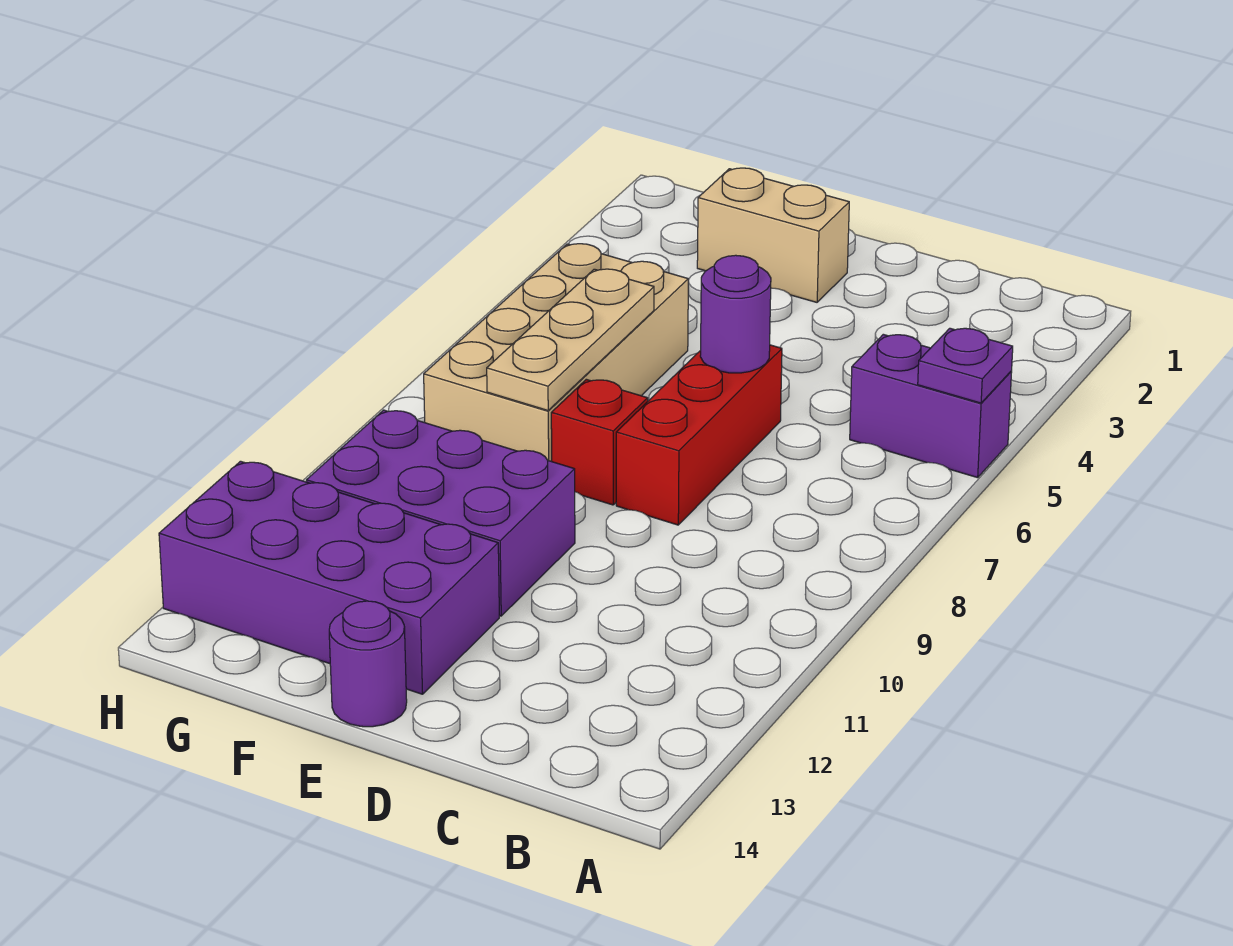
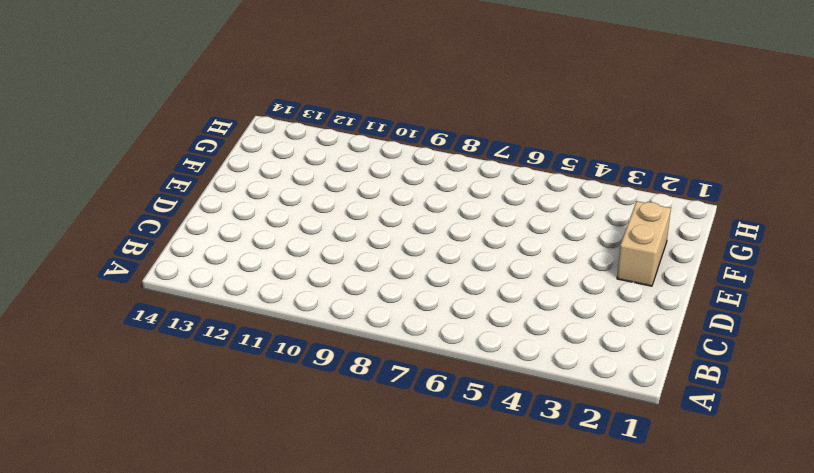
none -> purple brick A5:B5 level 1
none -> red brick D6:D8 level 1

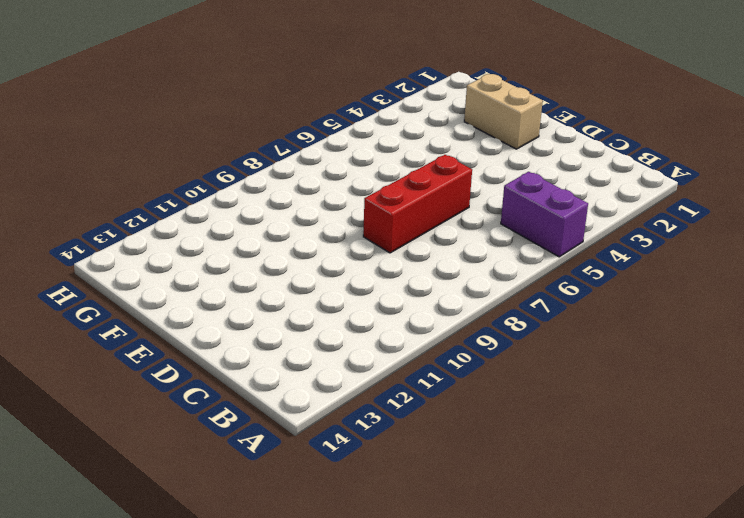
none -> red brick E8 level 1
none -> purple brick E10:G11 level 1

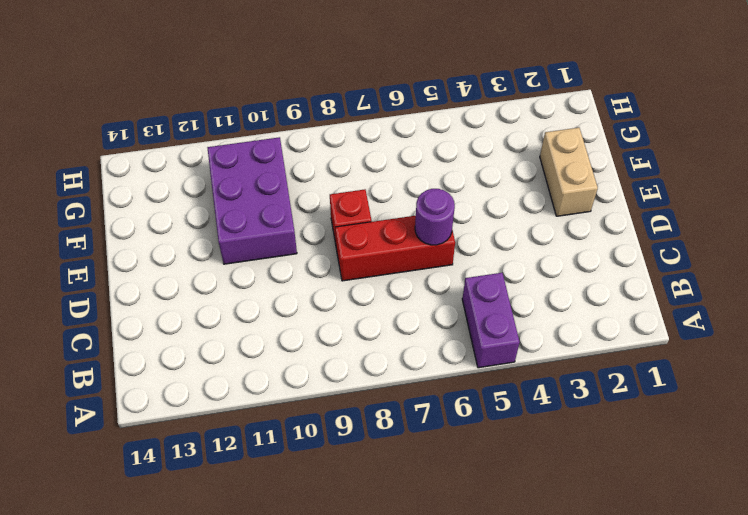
none -> purple brick E12:H13 level 1
none -> purple round brick E14 level 1

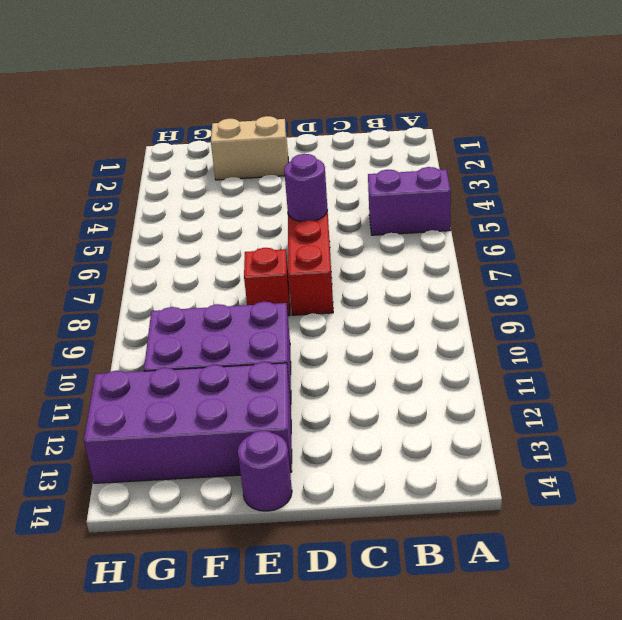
none -> tan brick F5:G8 level 1
none -> purple plate A5 level 2

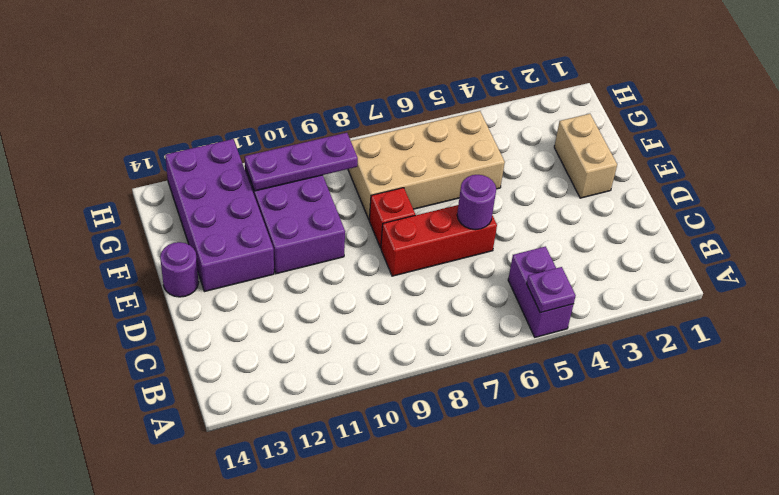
purple plate G9:G11 level 2 -> none
none -> tan plate F6:F8 level 2

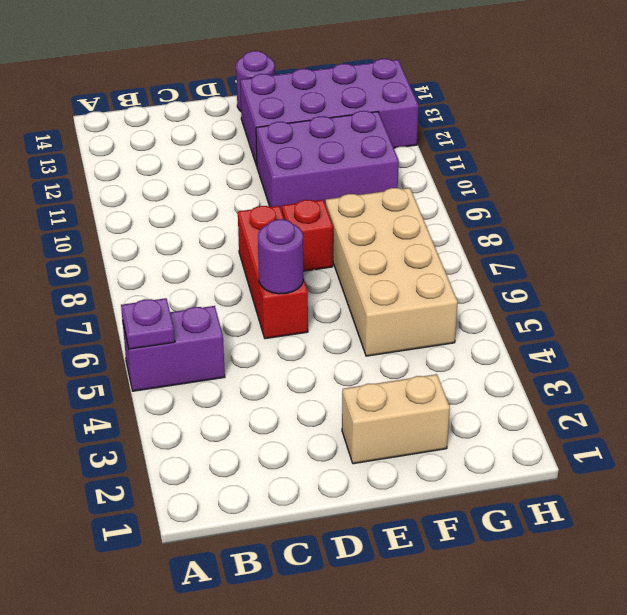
none -> tan plate F6:F8 level 2

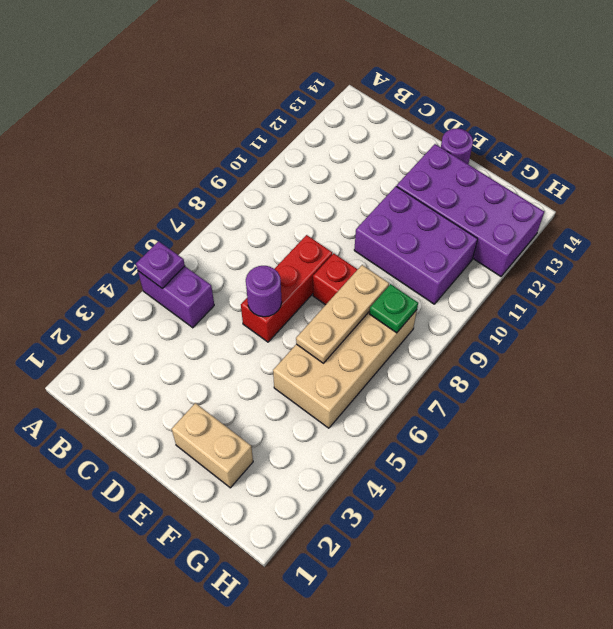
green plate G8 level 2 -> none

